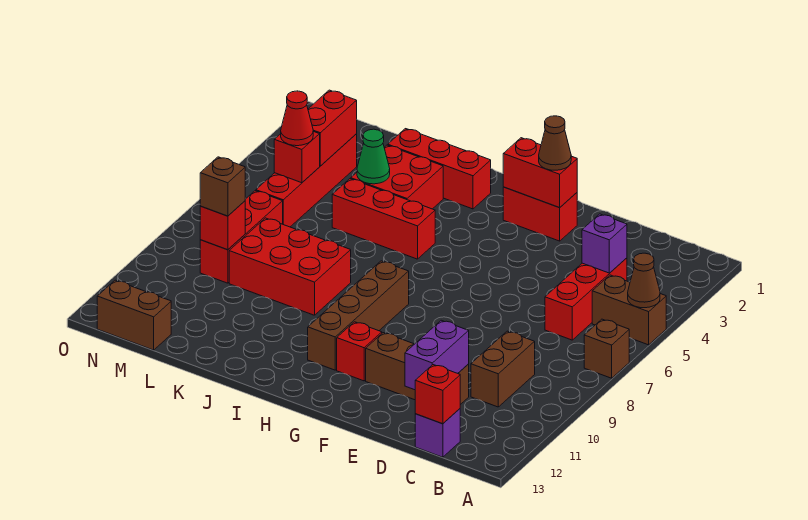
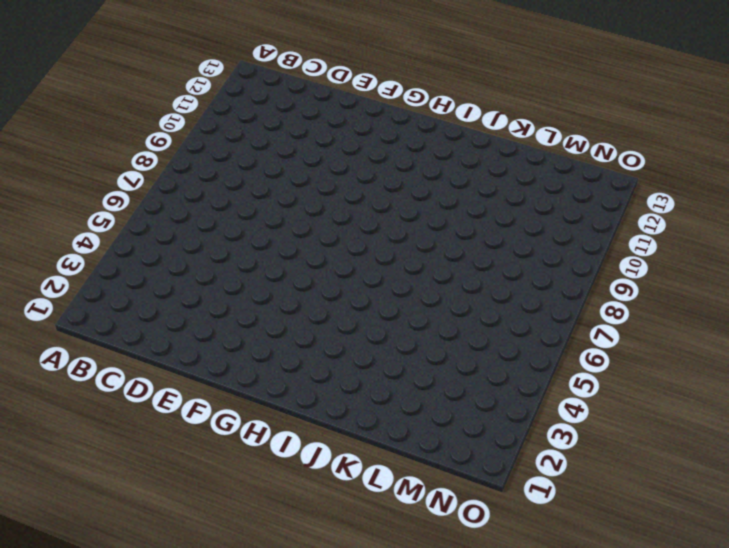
none -> brown brick A5:B5 level 1
none -> brown brick A7 level 1
none -> red brick C4:C6 level 1

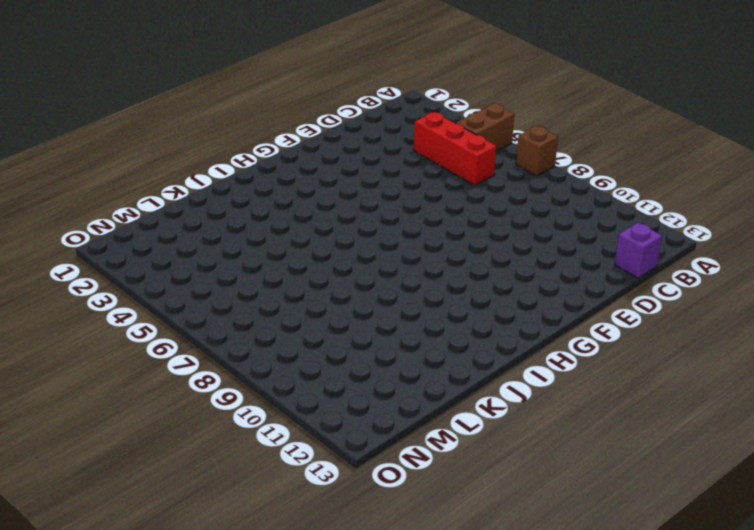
none -> brown brick C9:C10 level 1
none -> brown brick D11:F11 level 1
none -> red brick F2:G2 level 1

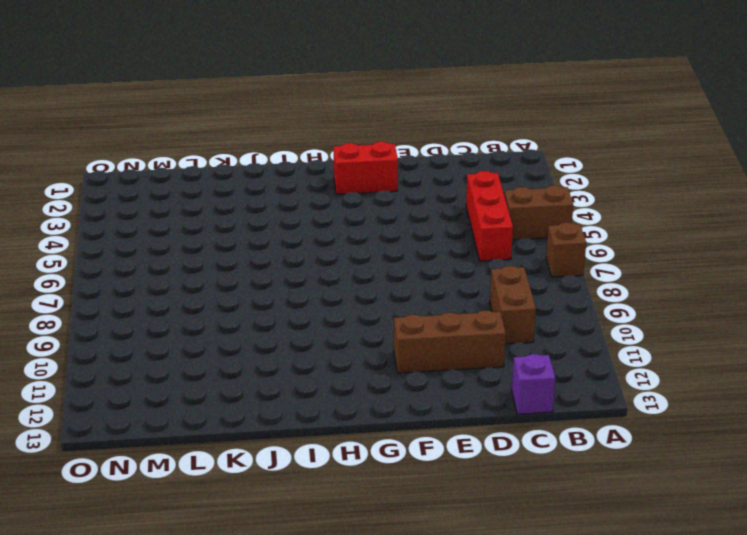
none -> red brick G11 level 1
none -> brown brick H8:H11 level 1
none -> red brick I2:K2 level 1

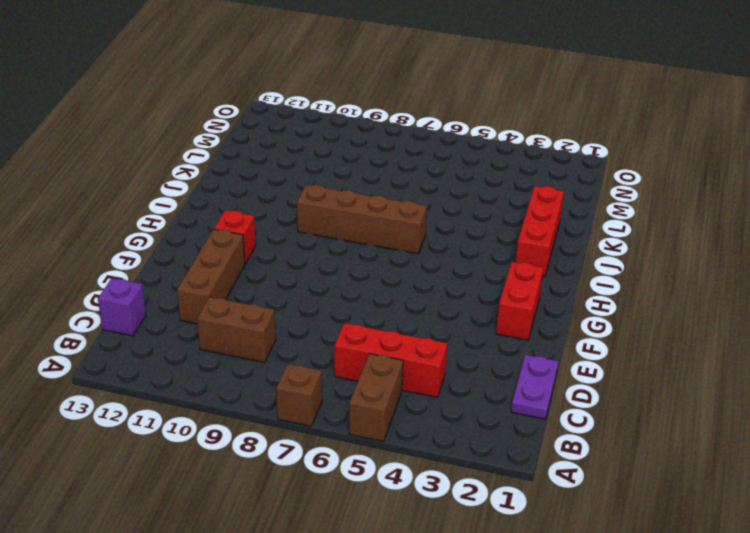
purple plate C1:D1 level 1 -> none
brown brick I6:I9 level 1 -> brown brick H8:H11 level 1
none -> red brick I5:K5 level 1
none -> red brick J3:K4 level 1
none -> red brick J8:L9 level 1

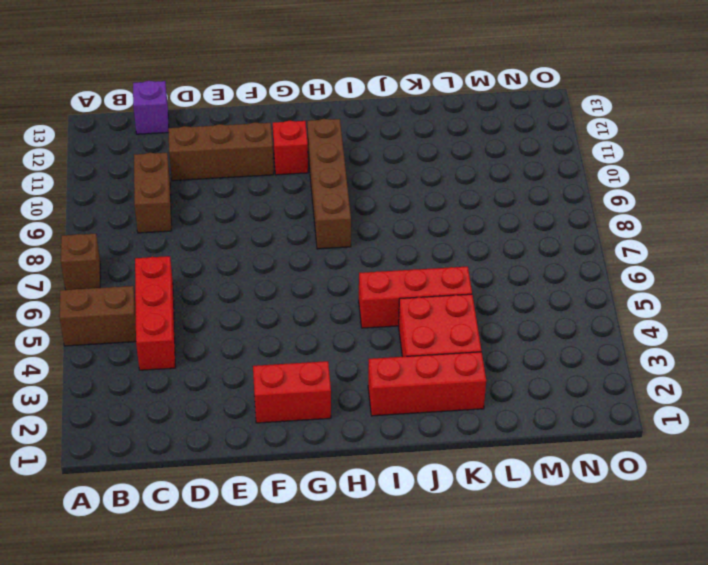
none -> red brick J8:L9 level 1
none -> red brick M3:M6 level 1
none -> red brick M7:M9 level 1

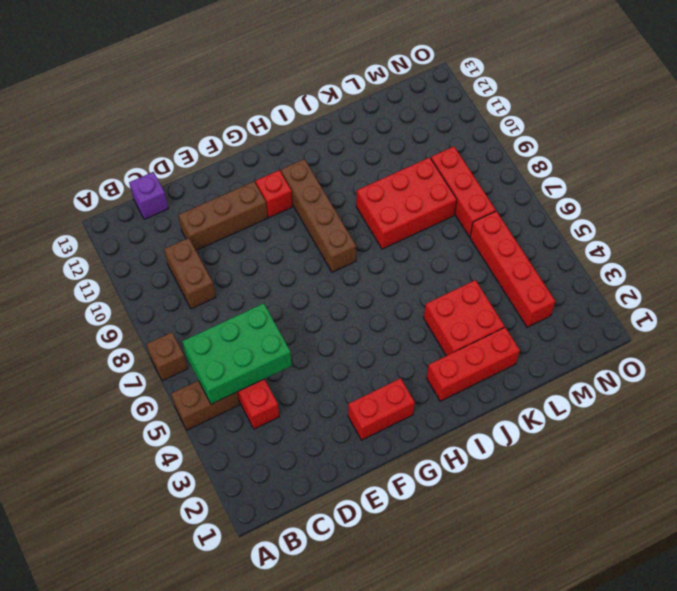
green brick B5:D6 level 2 -> none
none -> red brick I5:K5 level 1
none -> brown brick M13:N13 level 1
none -> brown cone A5 level 2

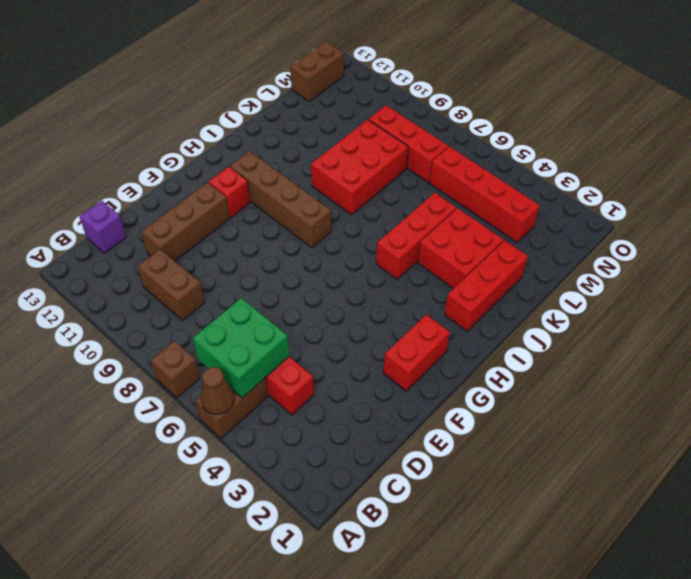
green brick B5:C6 level 2 -> none
none -> purple brick C4 level 2
none -> red brick C13 level 2
none -> purple brick D11:D12 level 2

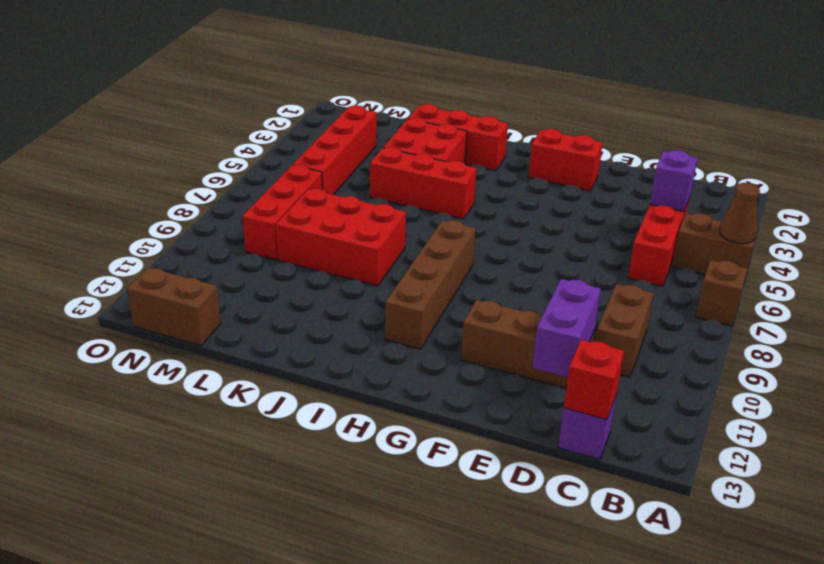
none -> red brick G11 level 1
none -> red brick F2:G2 level 2
none -> green cone K4 level 2

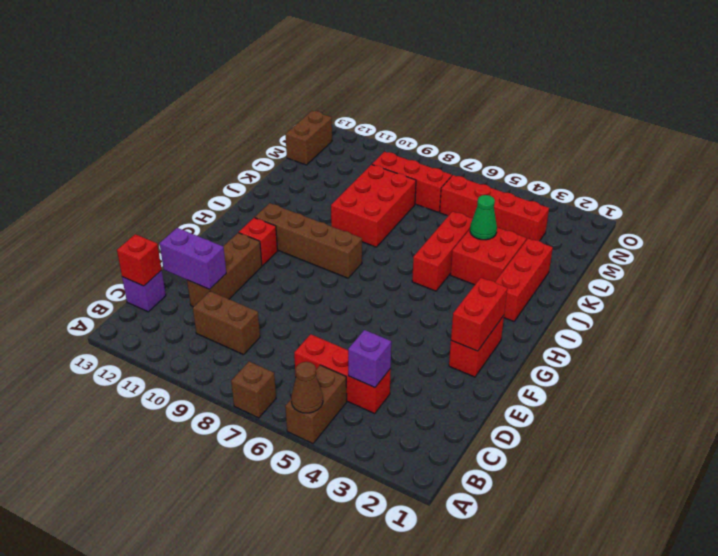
none -> red brick M3:M4 level 2
none -> red brick M5 level 2
none -> red brick M9 level 2

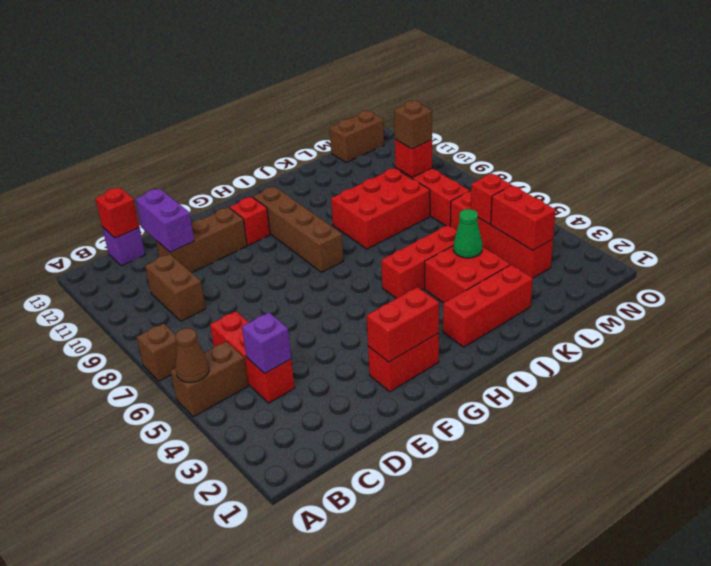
none -> brown cone F2 level 3
none -> red cone M5 level 3

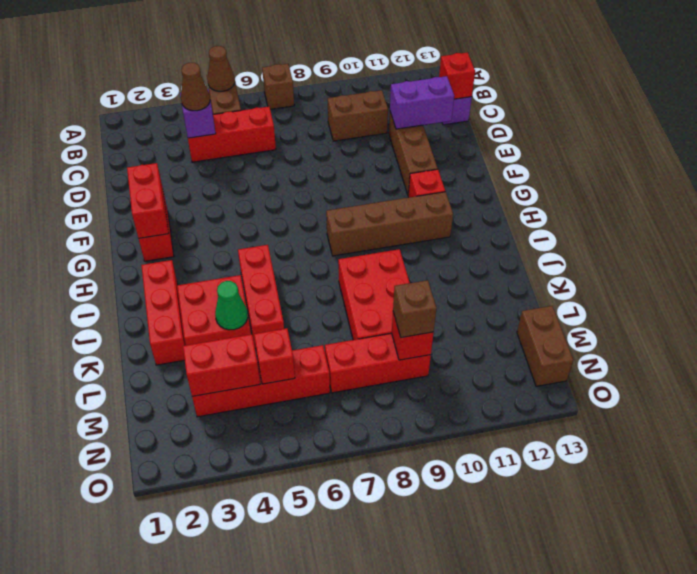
brown cone C4 level 3 -> brown cone F2 level 3
none -> red cone M5 level 3

